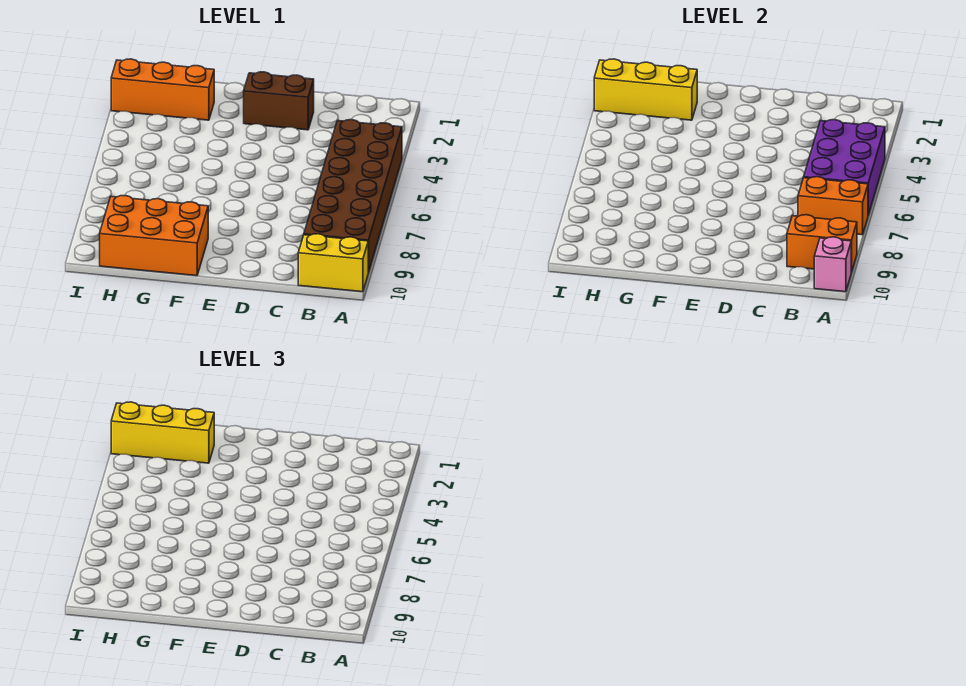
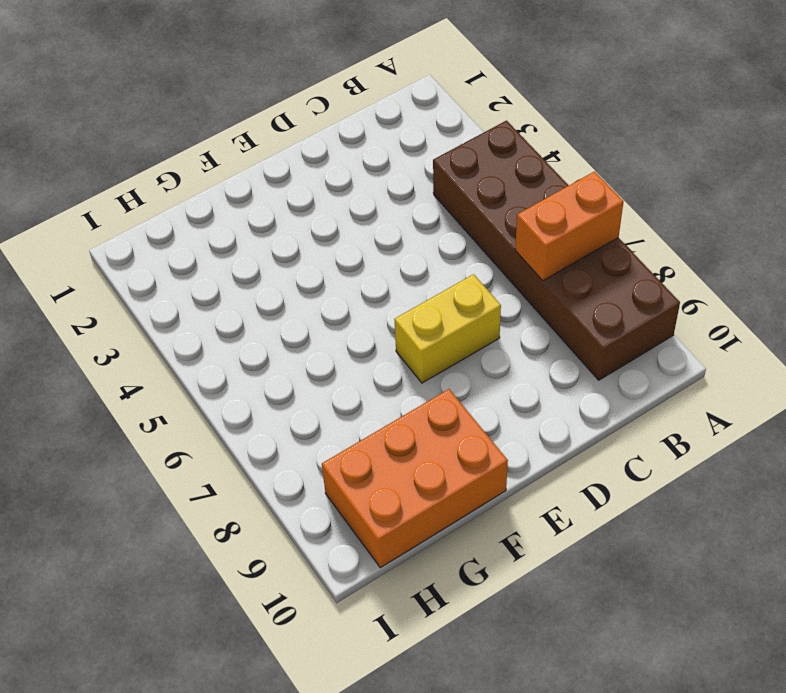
yellow brick D7:E7 level 1 -> yellow brick A10:B10 level 1
none -> brown brick D2:E2 level 1
none -> orange brick G2:I2 level 1

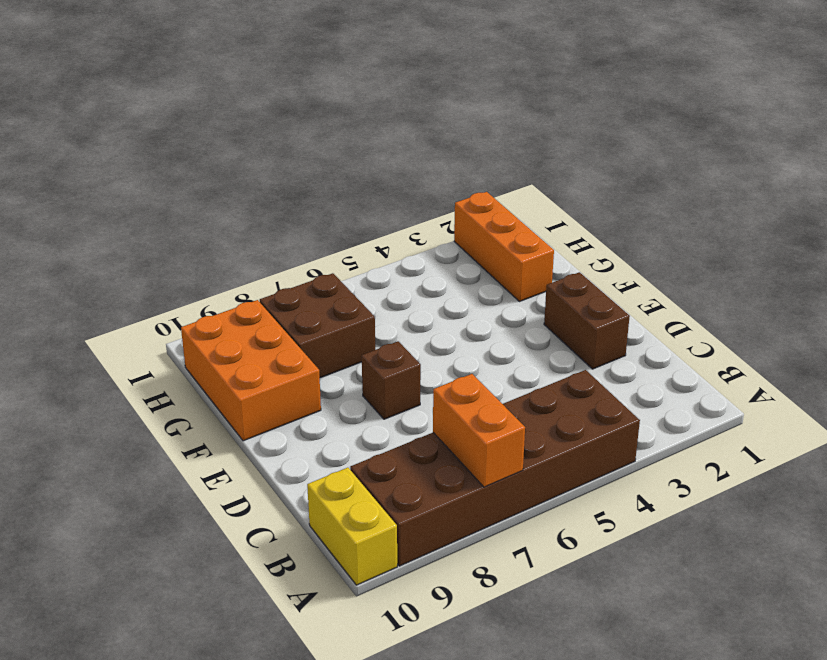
brown brick E7 level 1 -> none
brown brick G7:H8 level 1 -> none
none -> purple brick A4:B6 level 2
none -> orange brick A9:B9 level 2

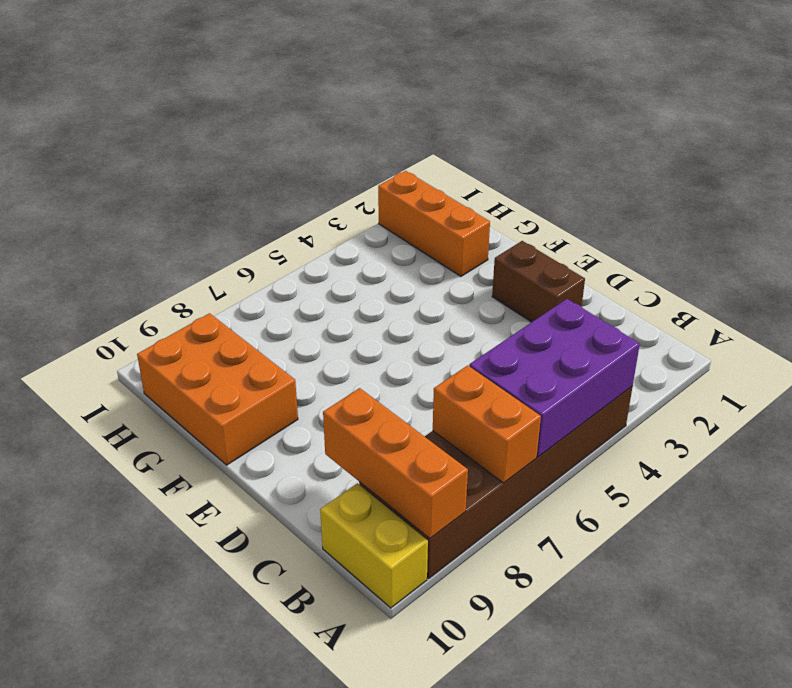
orange brick A9:C9 level 2 -> orange brick A9:B9 level 2
none -> pink brick A10 level 2
none -> yellow brick G2:I2 level 2

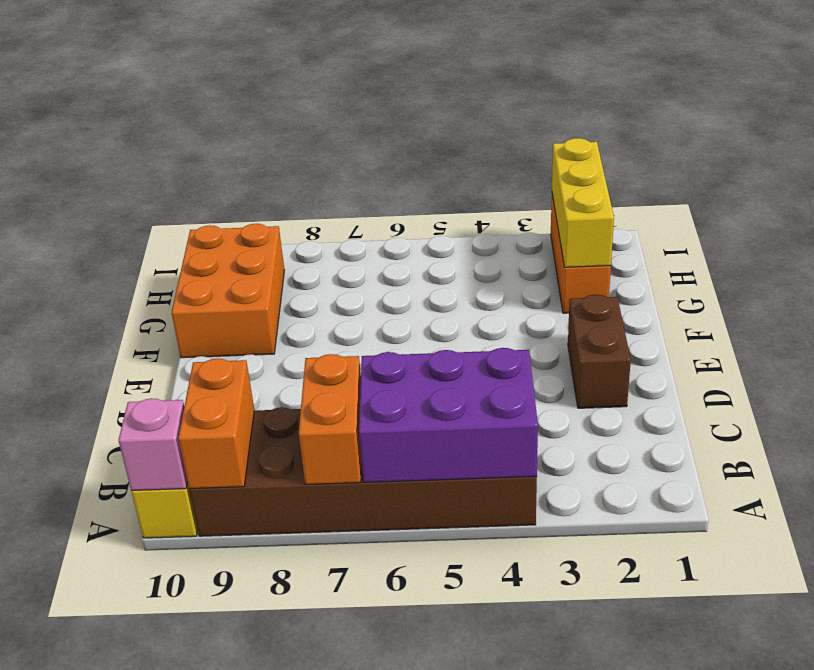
none -> yellow brick G2:I2 level 3

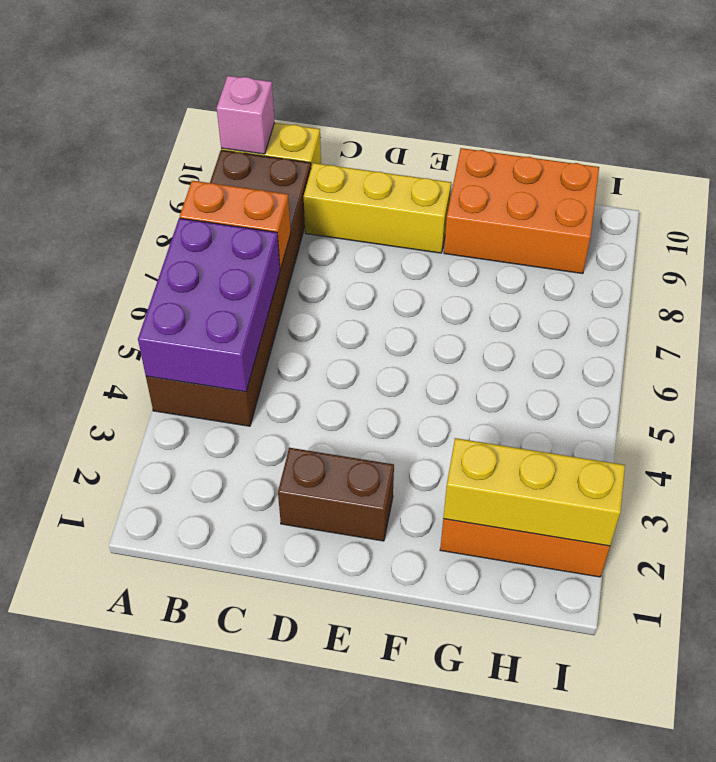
yellow brick C9:E9 level 1 -> yellow brick G2:I2 level 3
none -> orange brick A9:B9 level 2

